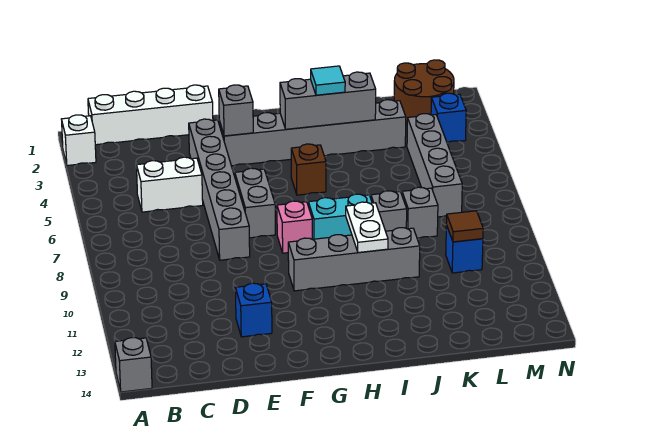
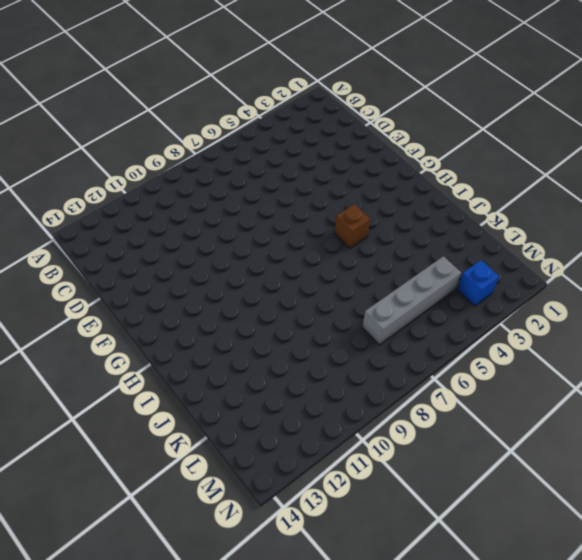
none -> white brick A2 level 1
none -> grey brick A14 level 1
none -> white brick B1:E1 level 1

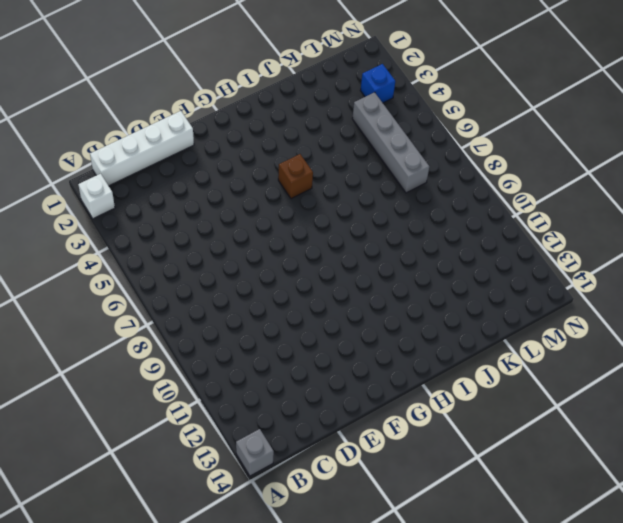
none -> white brick C5:D5 level 1
none -> grey brick E3:E8 level 1
none -> blue brick E12 level 1

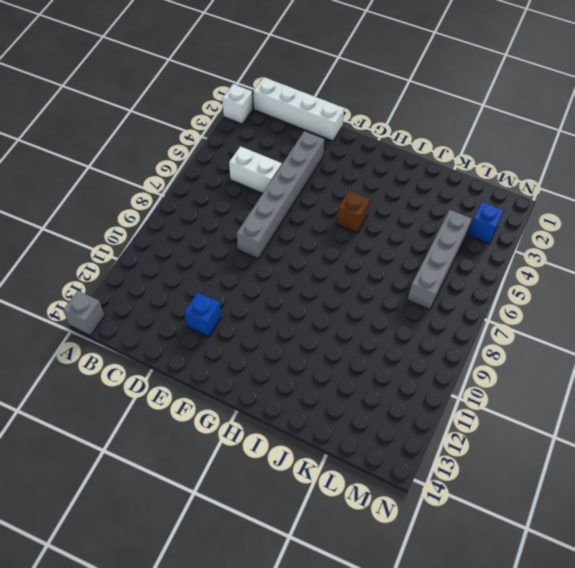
none -> grey brick F3:K3 level 1
none -> grey brick F6:F7 level 1
none -> pink brick G8 level 1

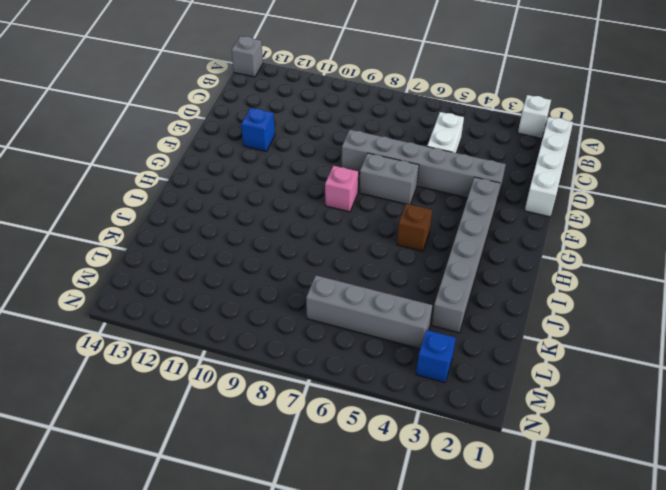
none -> grey brick G10:J10 level 1
none -> cyan brick H8:I8 level 1
none -> grey brick J8 level 1

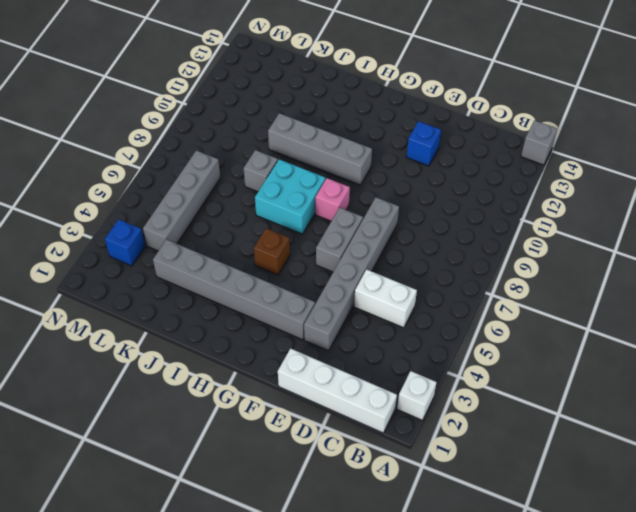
cyan brick H7:I8 level 1 -> cyan brick H8:I8 level 1
none -> grey brick K8 level 1
none -> brown round brick L1:M2 level 1
none -> blue brick L10 level 1

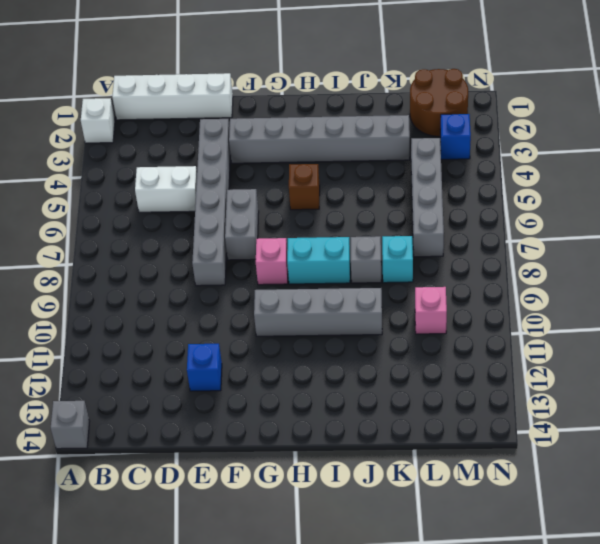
cyan brick K8 level 1 -> grey brick K8 level 1
pink brick L10 level 1 -> blue brick L10 level 1
none -> grey brick F3 level 2
none -> grey brick H3:J3 level 2
none -> white plate I9:I10 level 2

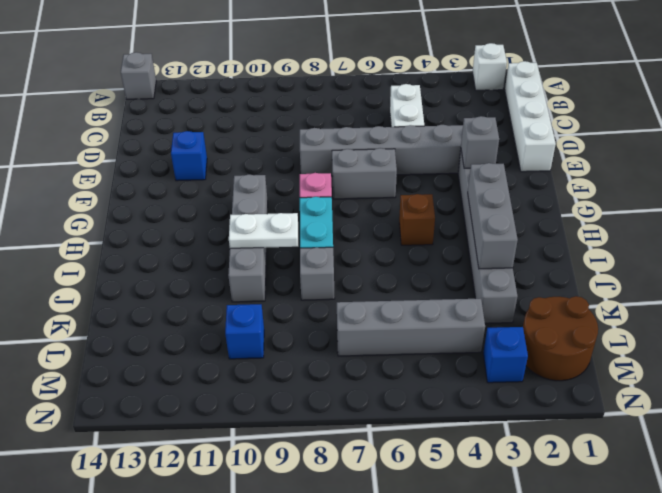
none -> grey brick K8 level 1
none -> brown tile L10 level 2
none -> cyan tile I3 level 3

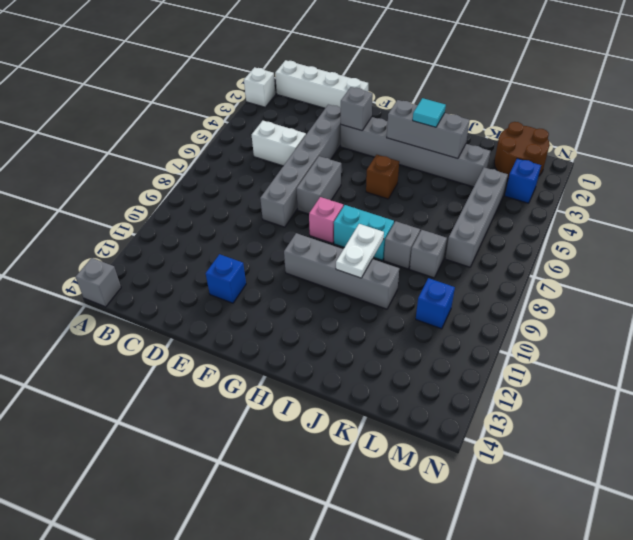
none -> brown tile L10 level 2

